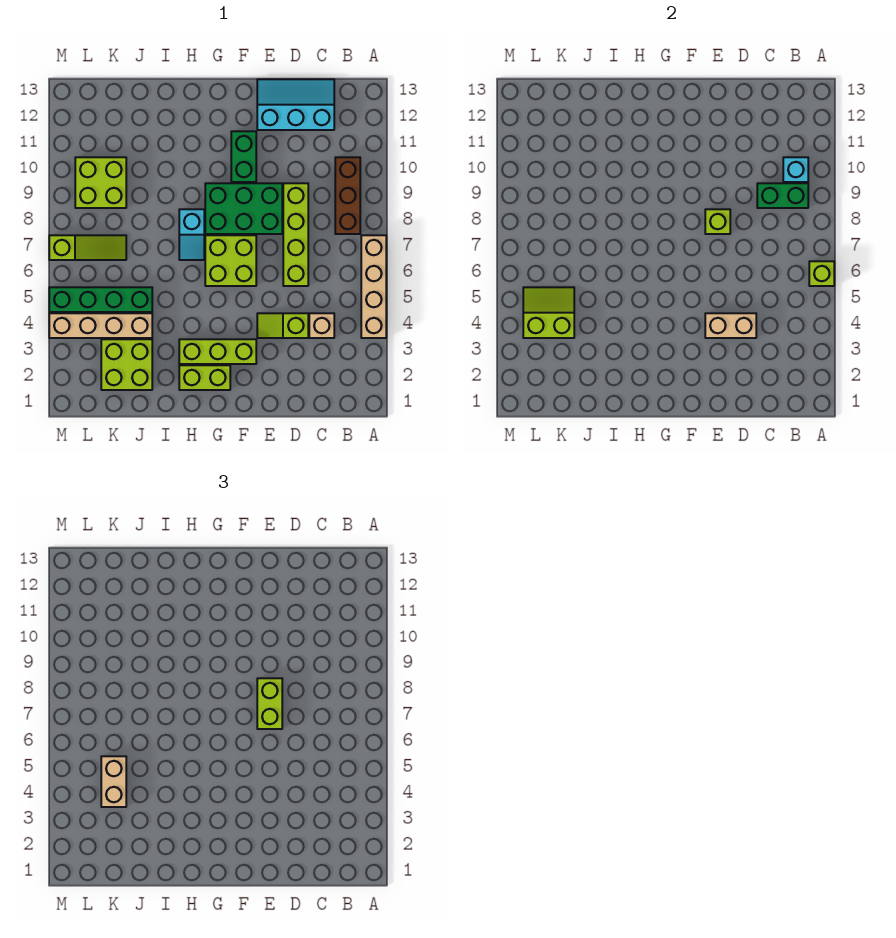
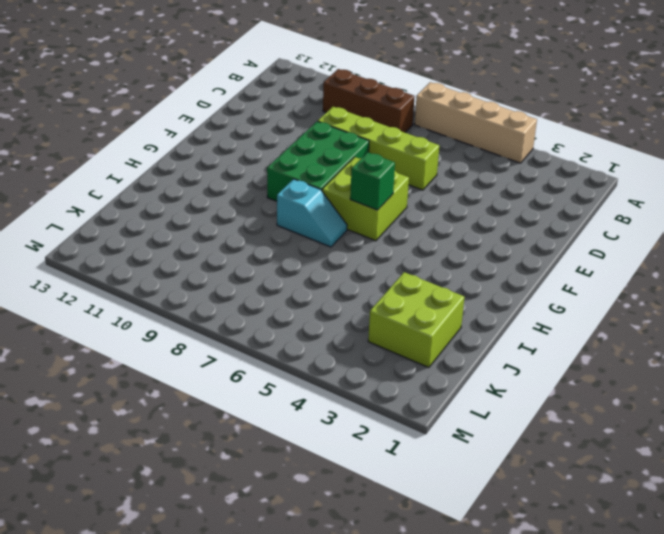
green brick G6 level 2 -> none
none -> tan brick C4 level 1
none -> cyan slope C12:E13 level 1 top 12
none -> lime slope D4:E4 level 1 top D

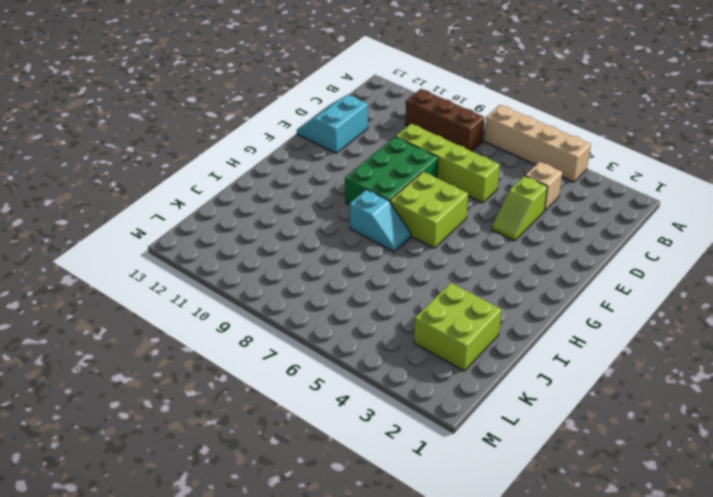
cyan slope D12:E13 level 1 top 12 -> cyan slope C12:E13 level 1 top 12
none -> lime brick F3:H3 level 1
none -> green brick F10:F11 level 1
none -> lime brick G2:H2 level 1

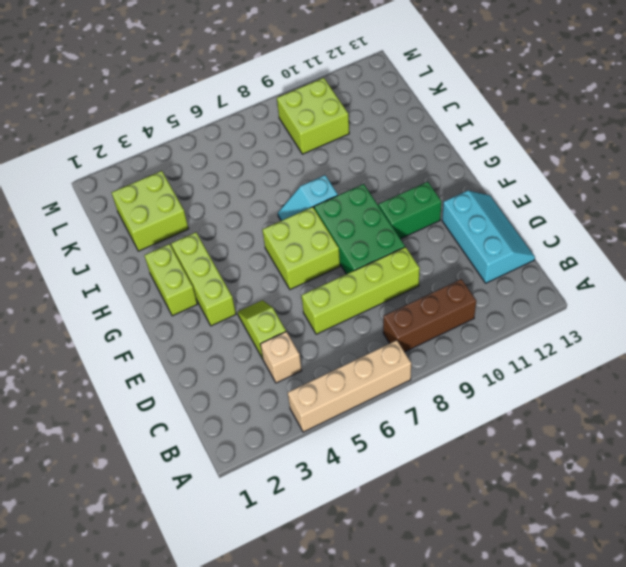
none -> tan brick J4:M4 level 1
none -> green brick J5:M5 level 1
none -> lime slope K7:M7 level 1 top M

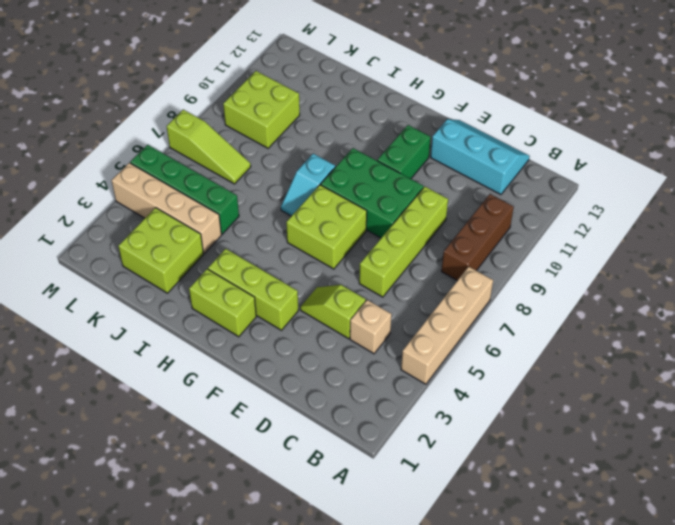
none -> lime brick A6 level 2
none -> green brick B9:C9 level 2
none -> cyan brick B10 level 2

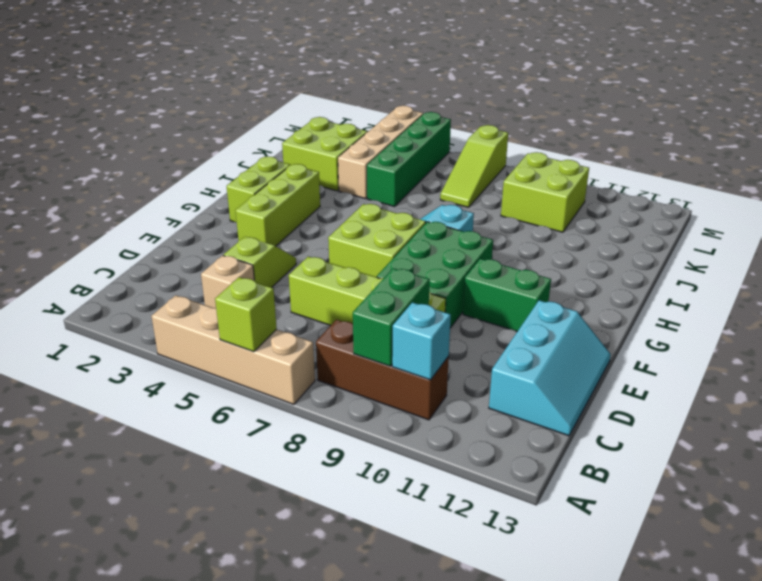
none -> tan brick D4:E4 level 2
none -> lime brick E8 level 2
none -> lime slope K4:L5 level 2 top 4

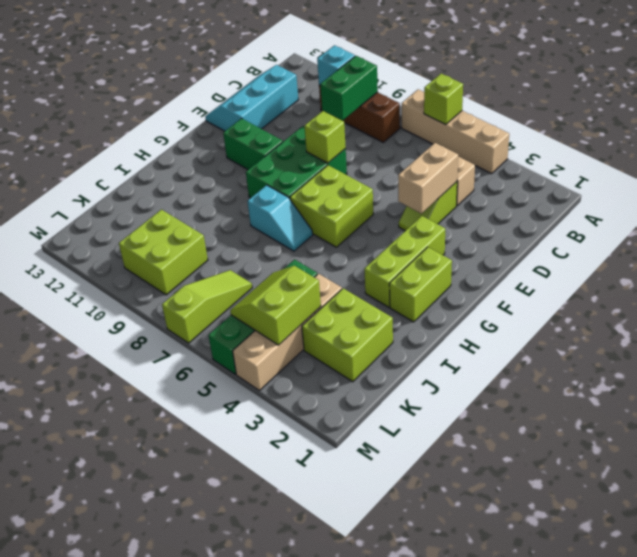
none -> lime brick D6:D9 level 1
none -> lime brick E7:E8 level 3
none -> tan brick K4:K5 level 3

